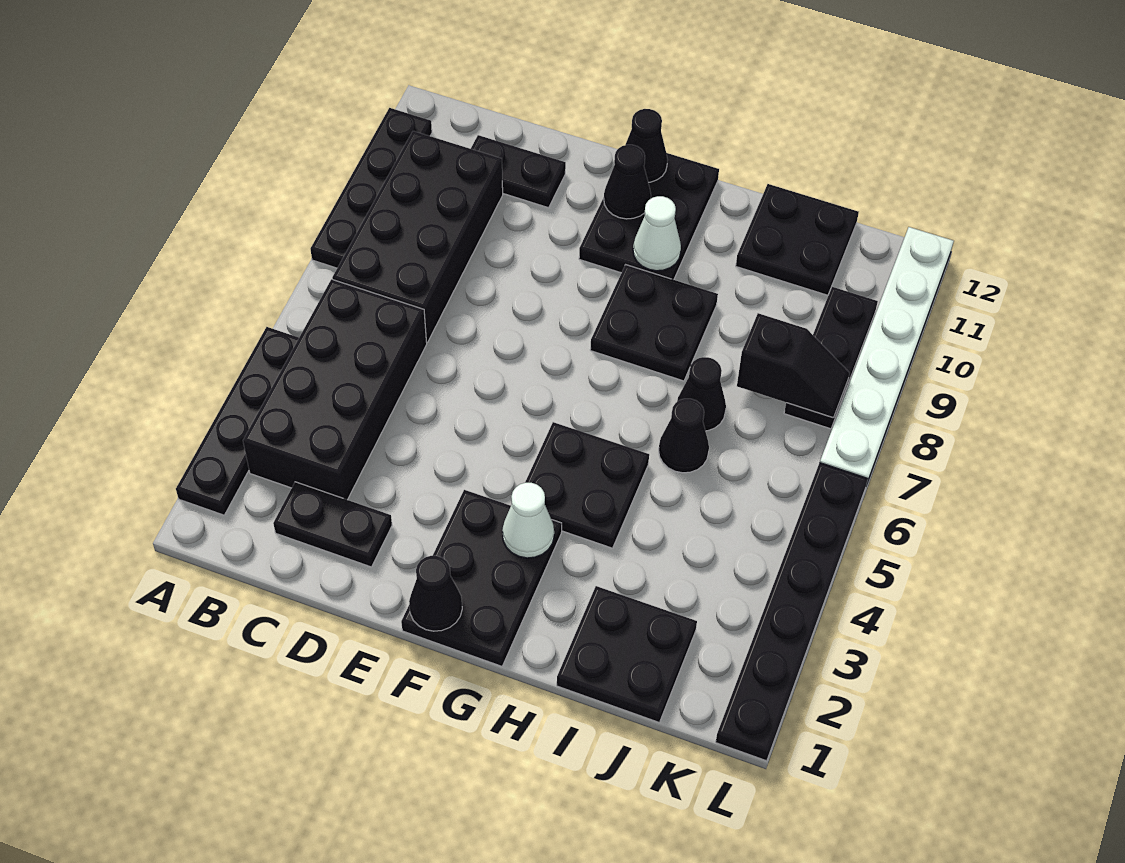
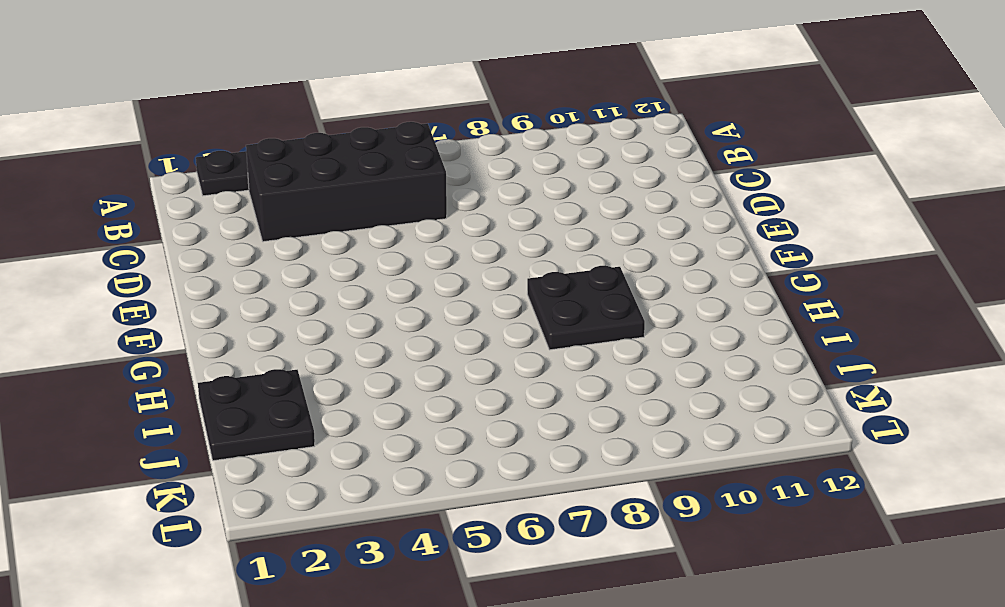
none -> black plate A8:A11 level 1
none -> black brick B7:C10 level 1
none -> black plate C2:D2 level 1

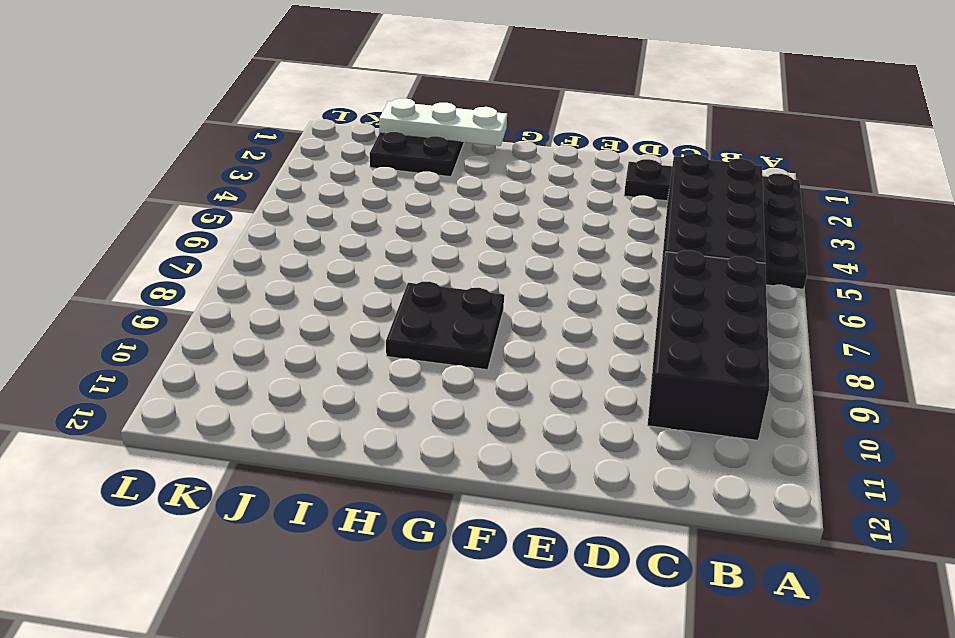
white plate H1:J1 level 2 -> none
none -> black plate A8:A11 level 1
none -> black plate C11:D11 level 1
none -> black plate F1:G3 level 1

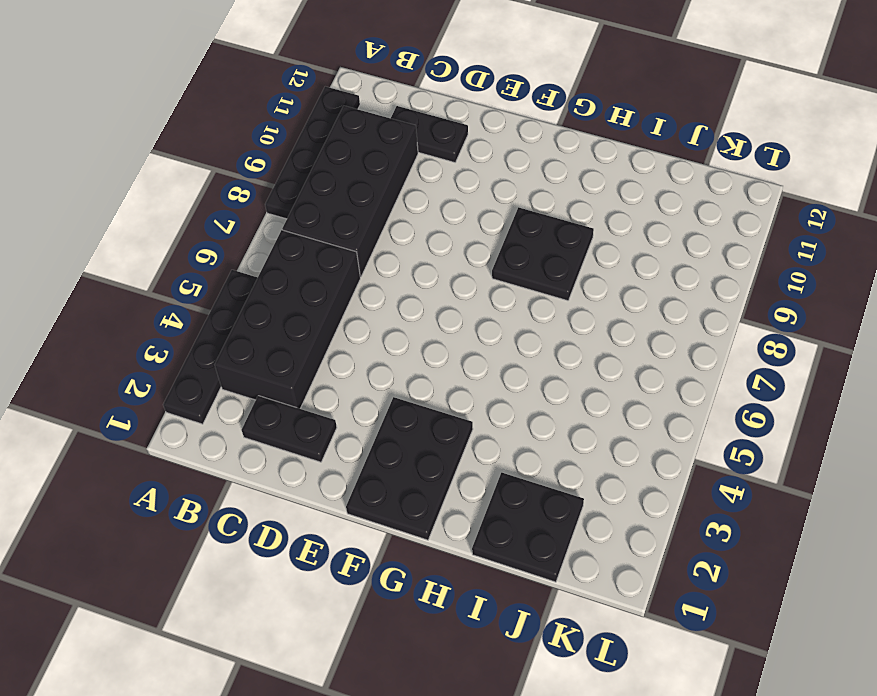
none -> black plate F10:G12 level 1
none -> black plate G4:H5 level 1
none -> black cone I6 level 1

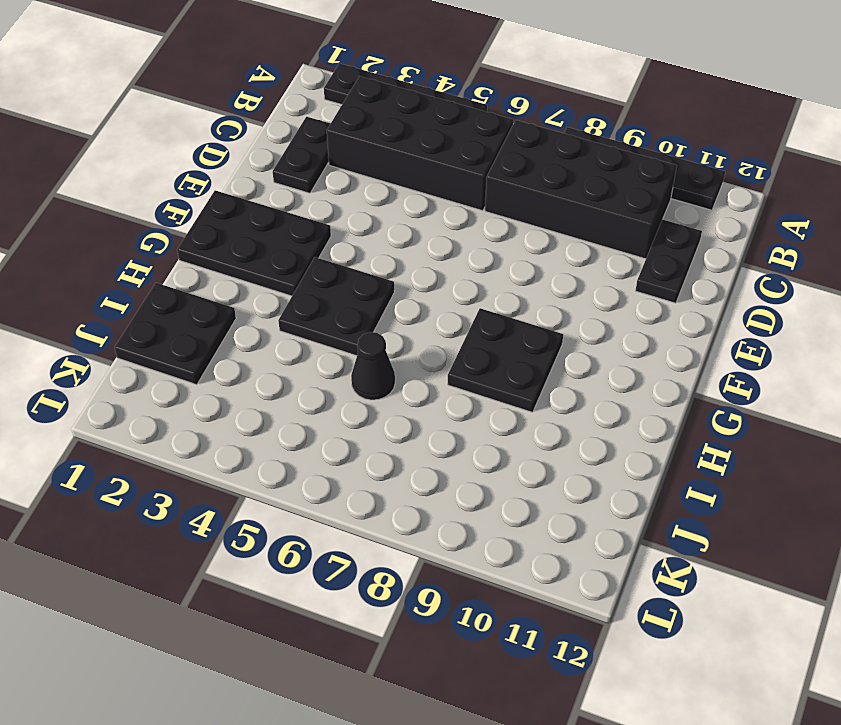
none -> black plate F10:G12 level 1
none -> black cone I7 level 1
none -> black plate I11:J12 level 1

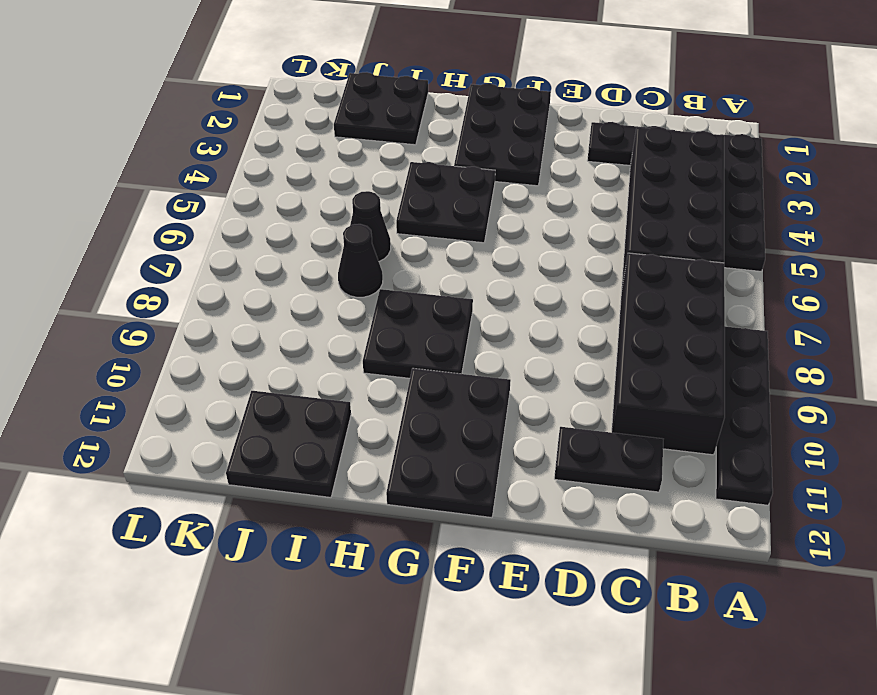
none -> black plate K8:K10 level 1
none -> black plate L1:L6 level 1
none -> white plate L7:L12 level 1

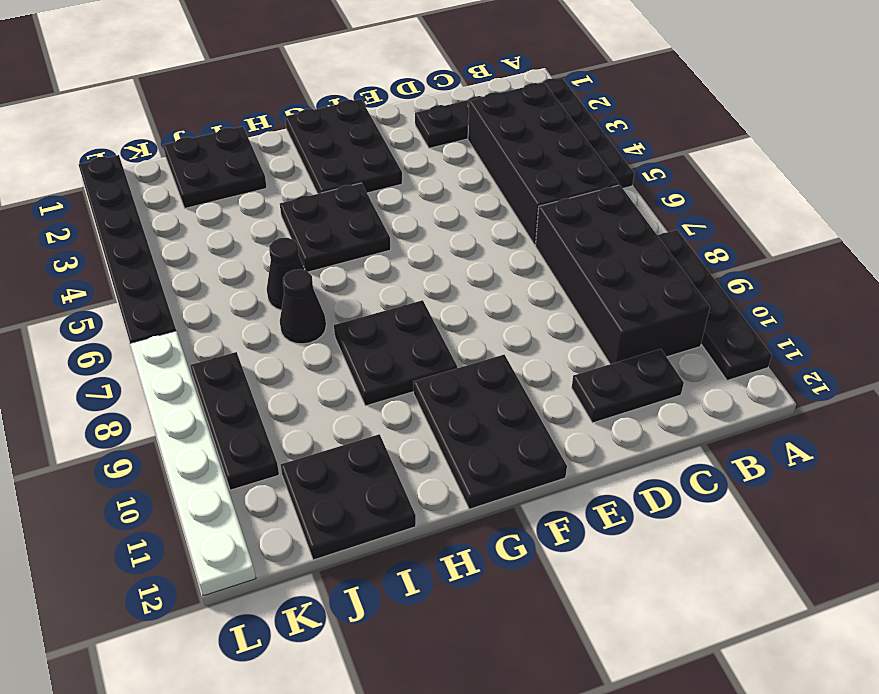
none -> black cone F1 level 2
none -> black cone F11 level 2
none -> black cone F12 level 2

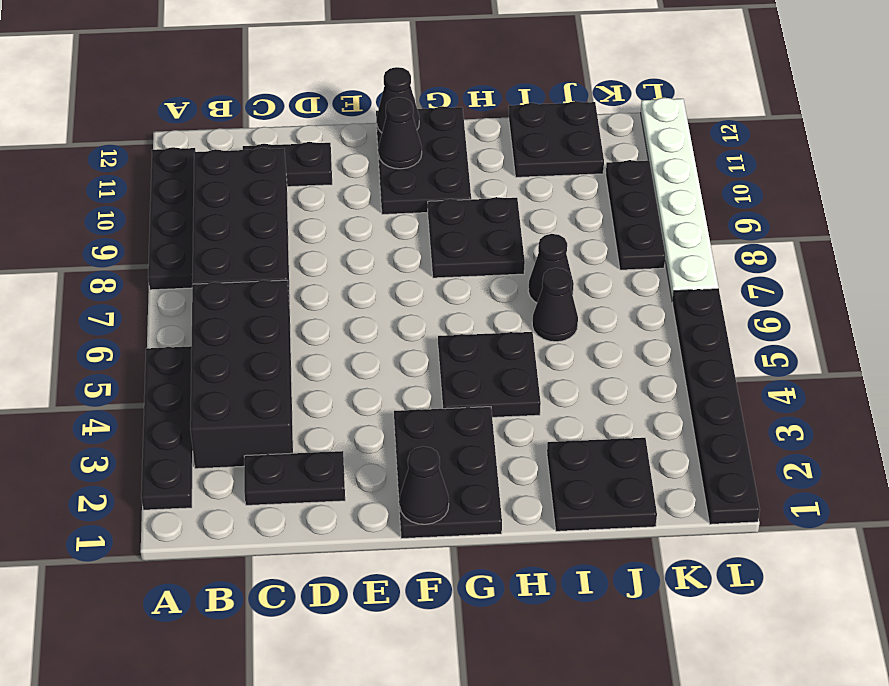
none -> white cone G3 level 2
none -> white cone G10 level 2
none -> black slope J8:K8 level 2 top J

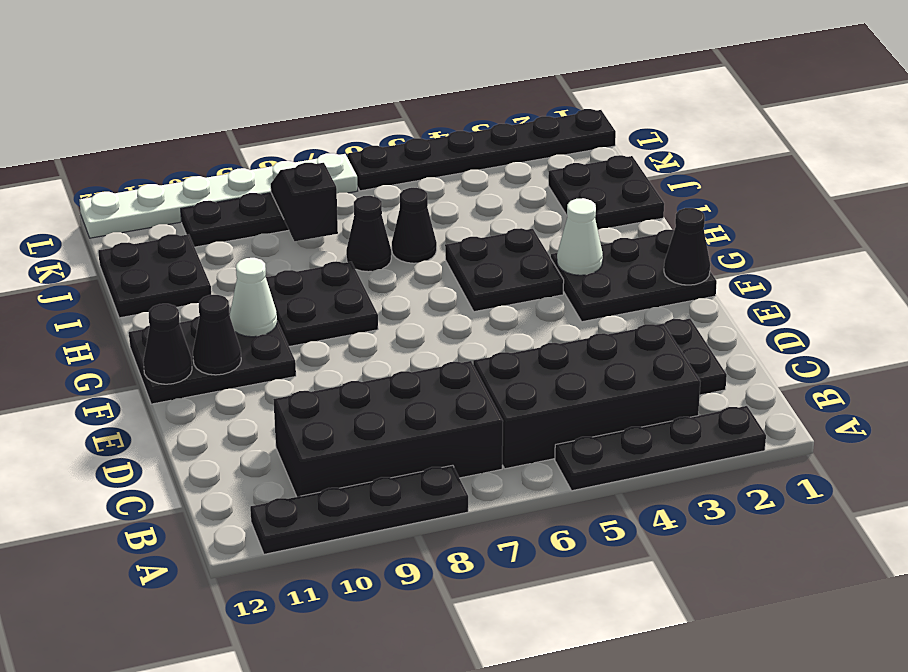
none -> black plate C11:D11 level 1

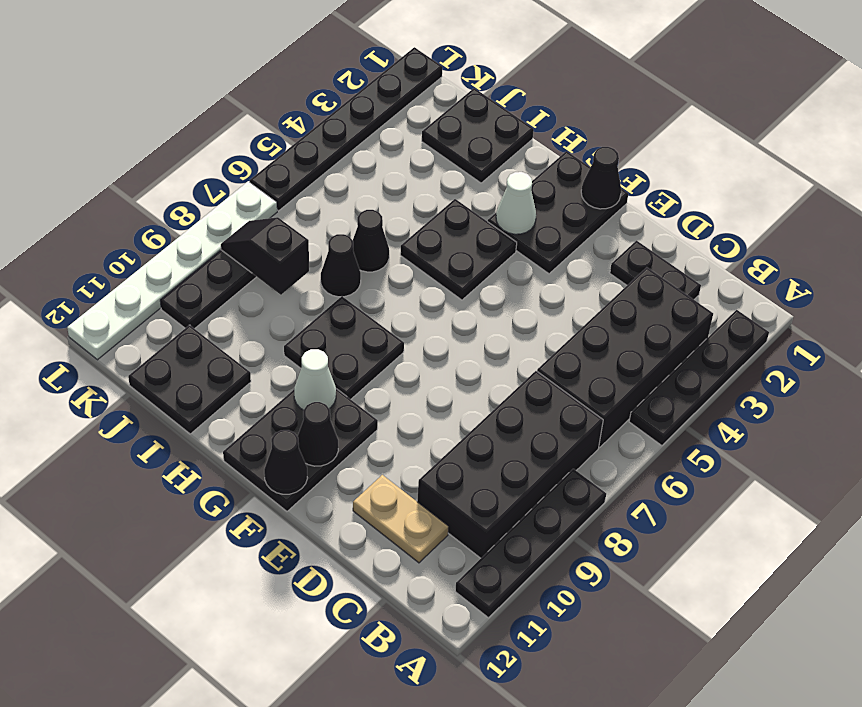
tan plate C11:D11 level 1 -> black plate C11:D11 level 1

